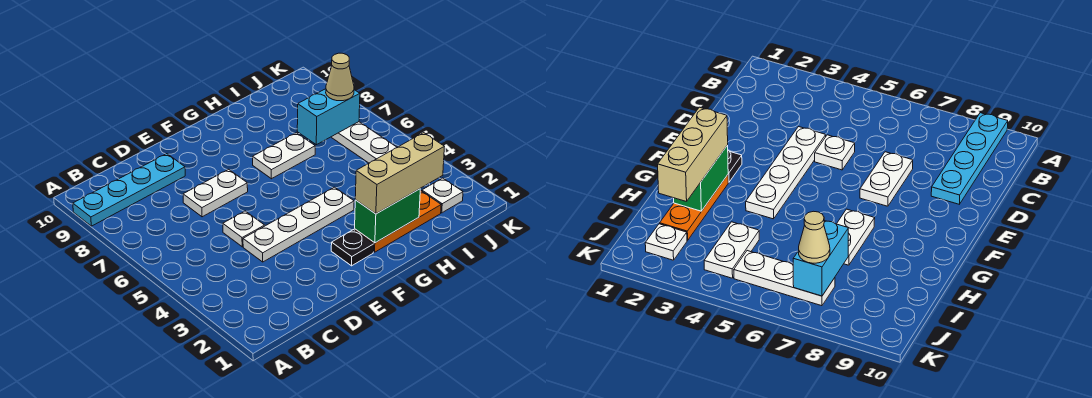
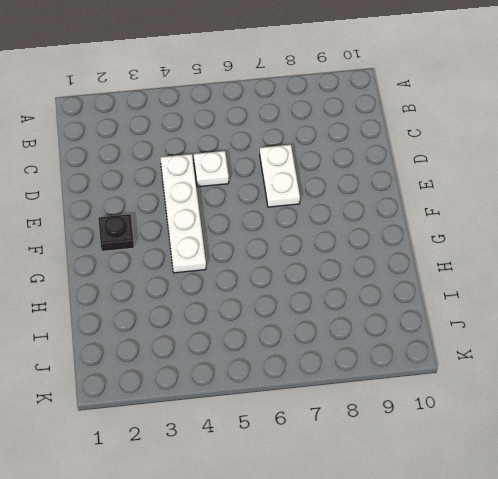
none -> cyan plate A9:D9 level 1
none -> orange plate G2:I2 level 1
none -> white plate G7:H7 level 1

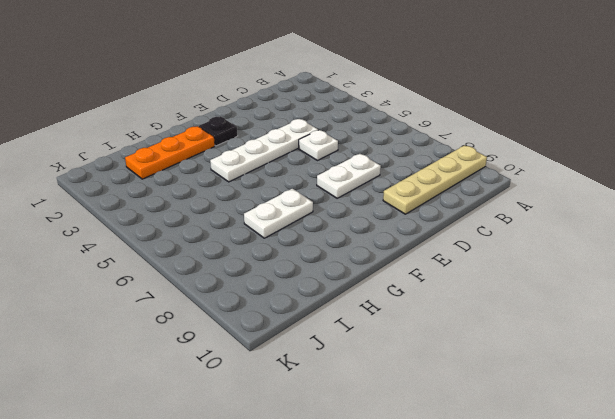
tan plate A9:D9 level 1 -> cyan plate A9:D9 level 1
none -> white plate I4:J4 level 1
none -> white plate J2 level 1
none -> white plate J5:J7 level 1

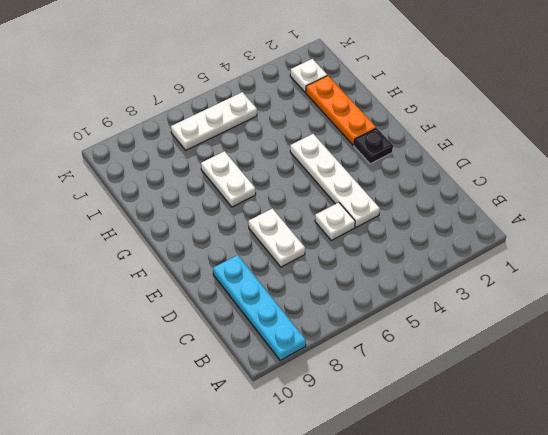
none -> white plate I4:J4 level 1
none -> green brick G2:H2 level 2
none -> cyan brick I7:J7 level 2

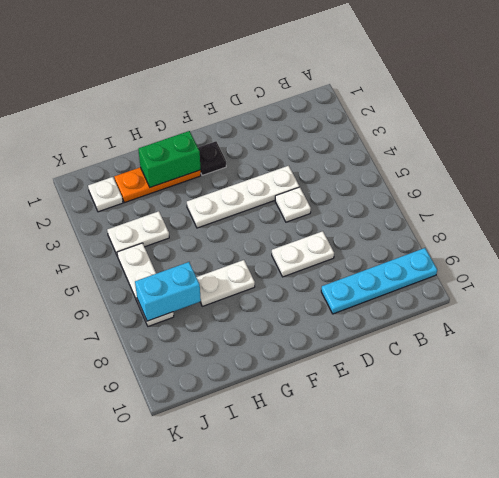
none -> tan brick G2:I2 level 3
none -> tan cone J7 level 3

